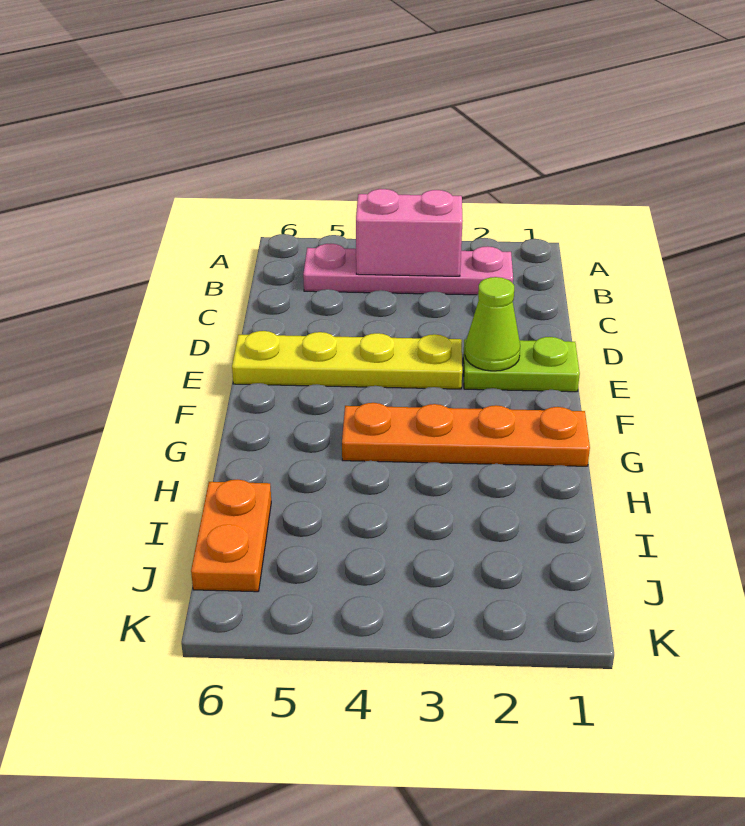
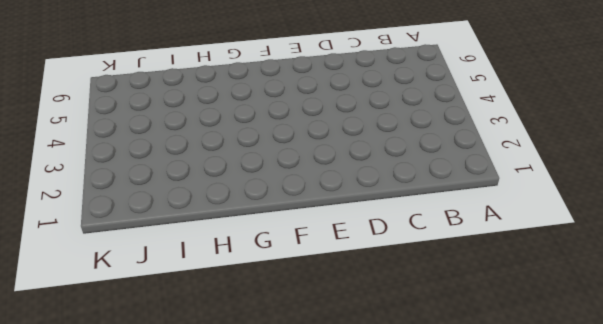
none -> pink plate B2:B5 level 1
none -> lime plate E1:E2 level 1

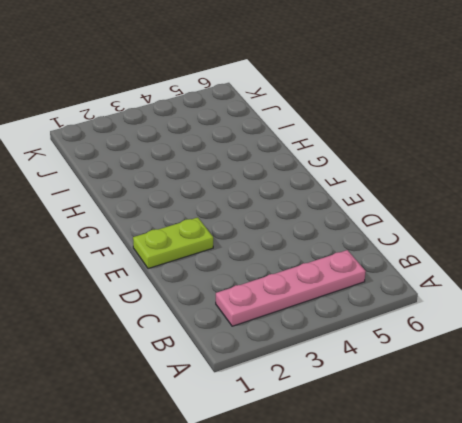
none -> yellow plate E3:E6 level 1
none -> orange plate G1:G4 level 1

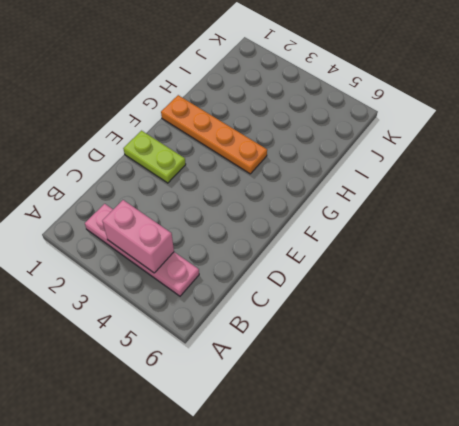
none -> yellow plate E3:E6 level 1
none -> orange plate I6:J6 level 1

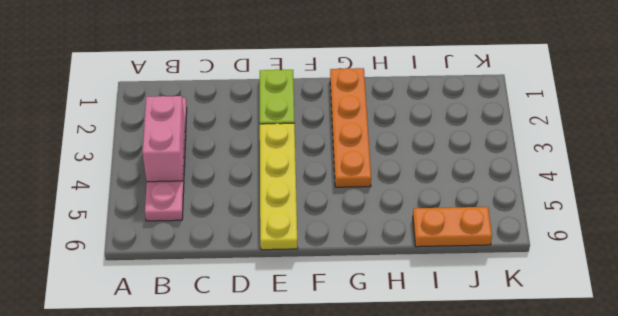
none -> lime cone E2 level 2

